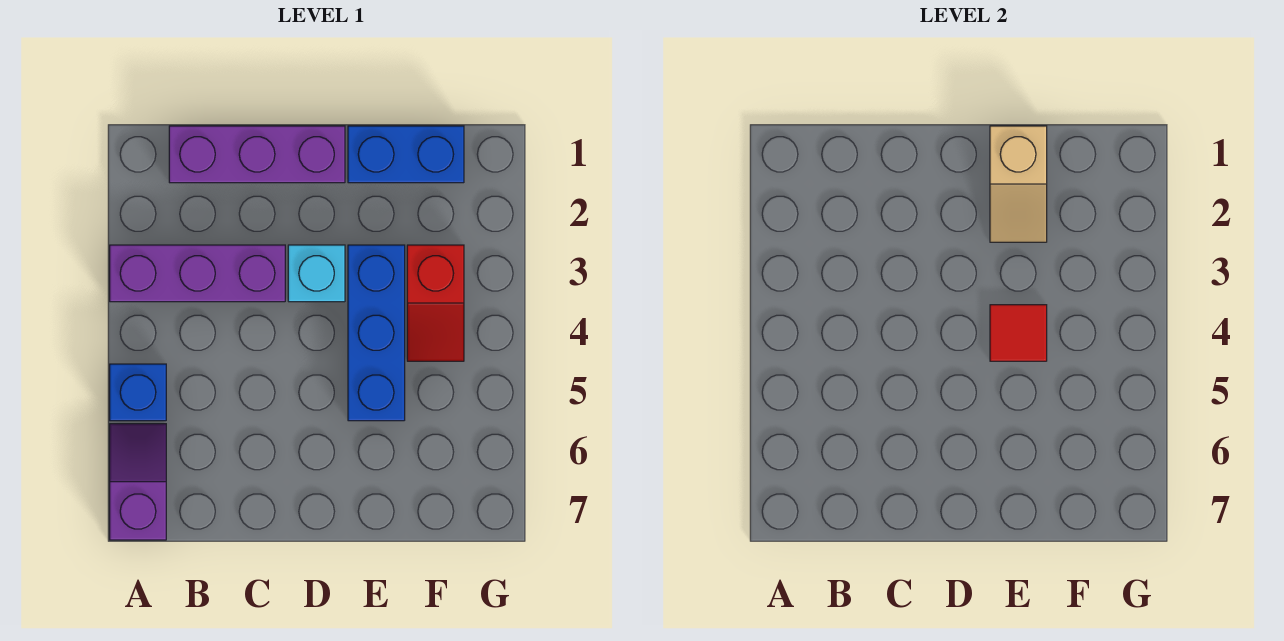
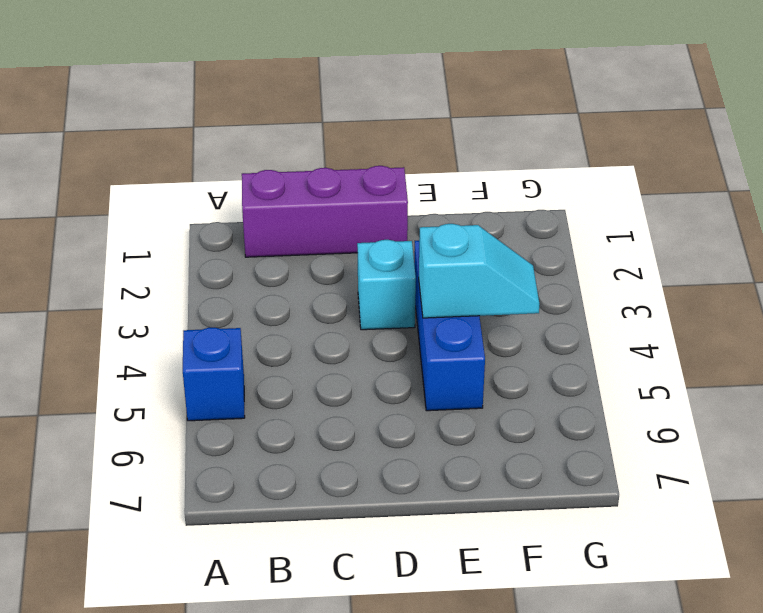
cyan slope E4:F4 level 2 top E -> red tile E4 level 2
none -> purple brick A3:C3 level 1
none -> purple slope A6:A7 level 1 top 7

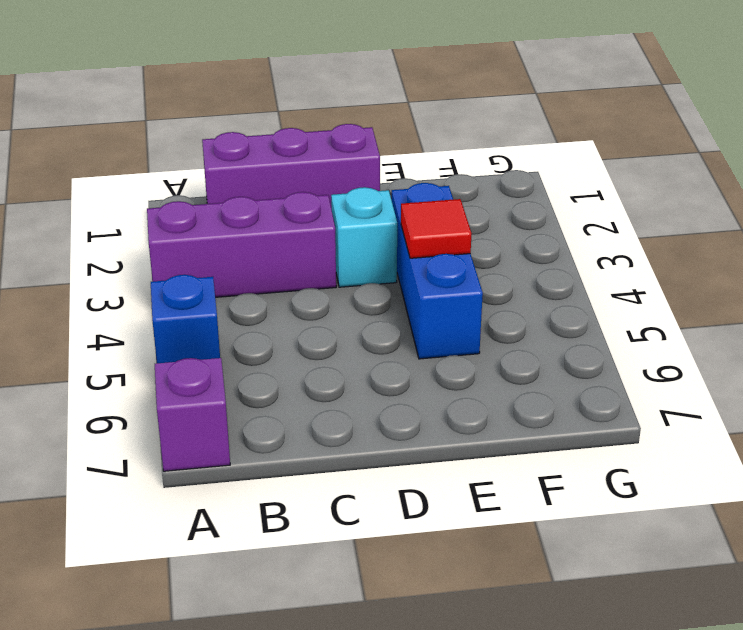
none -> blue brick E1:F1 level 1
none -> red slope F3:F4 level 1 top 3

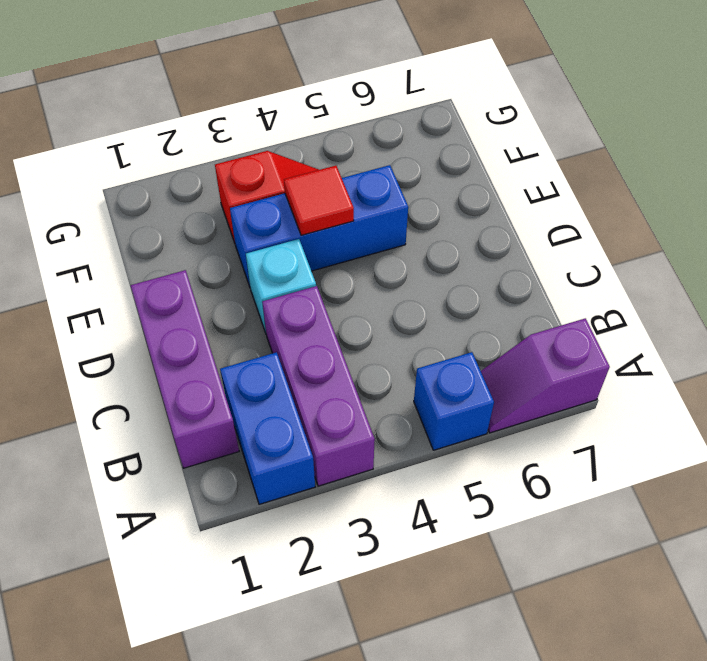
blue brick A2:B2 level 1 -> blue brick E1:F1 level 1
none -> tan slope E1:E2 level 2 top 1

